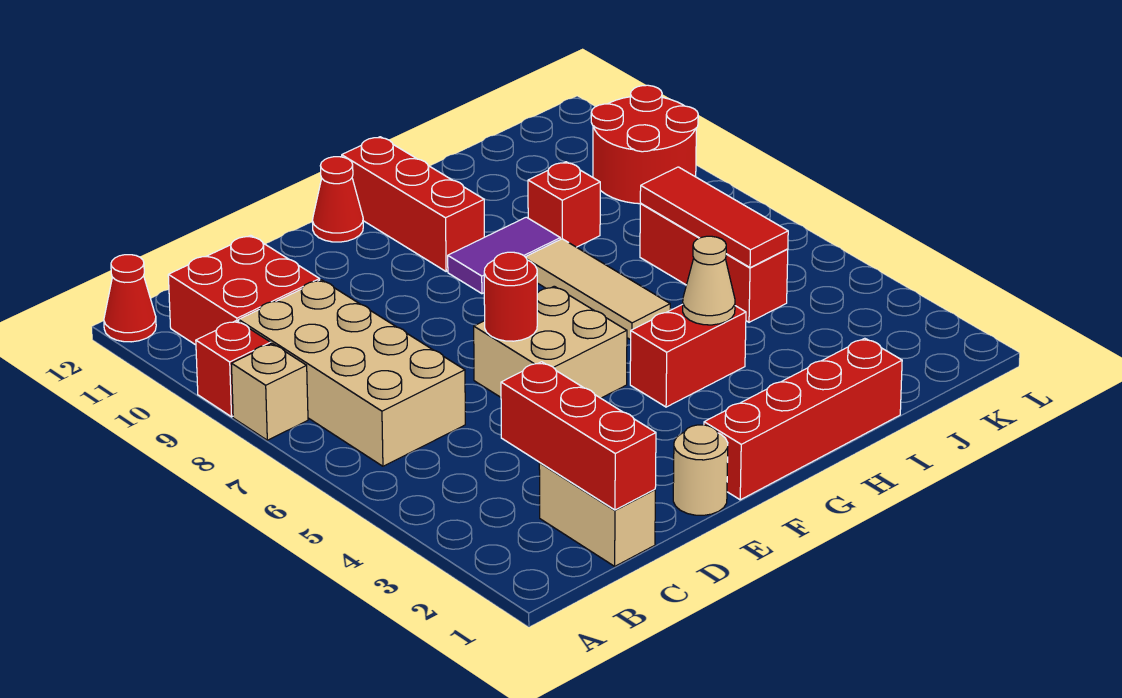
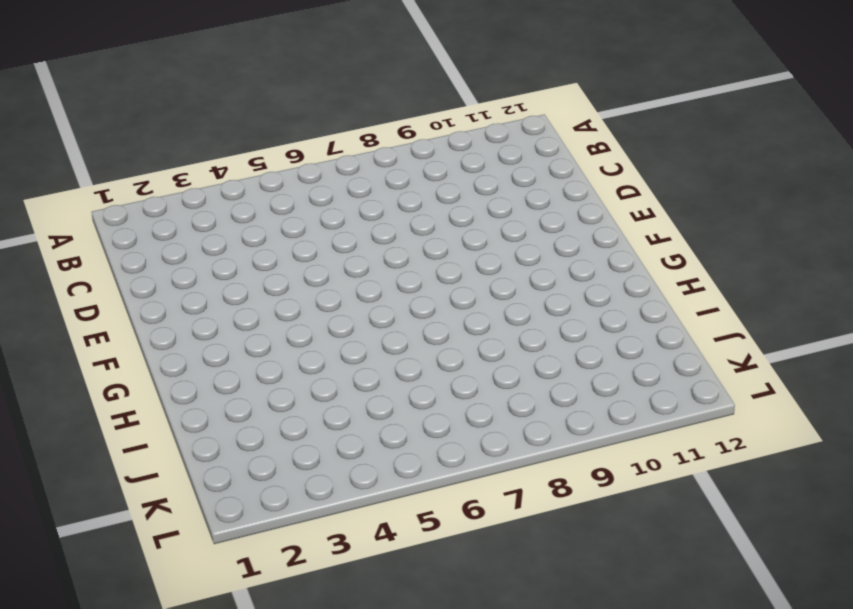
none -> tan brick A8 level 1
none -> red brick A9 level 1
none -> red cone A12 level 1

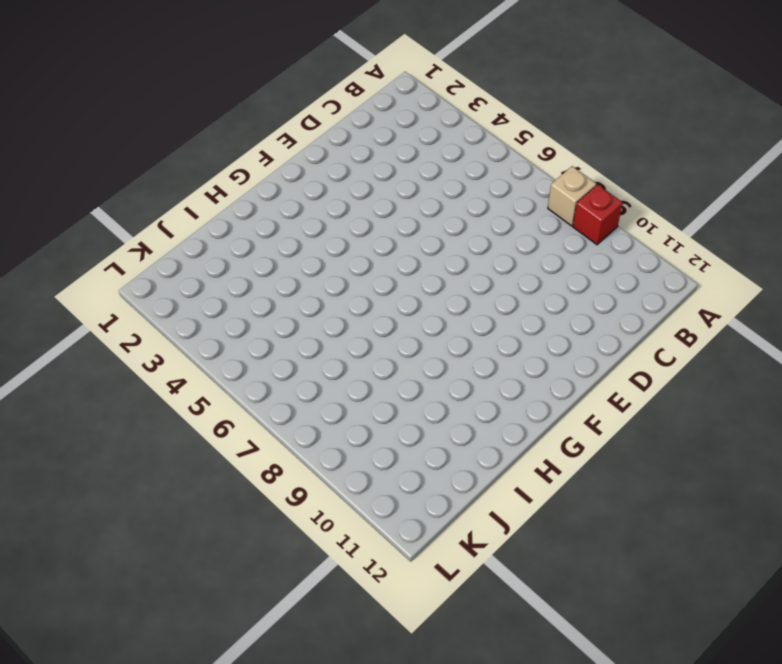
none -> red cone A12 level 1
none -> tan brick B6:C9 level 1
none -> red brick B10:C11 level 1

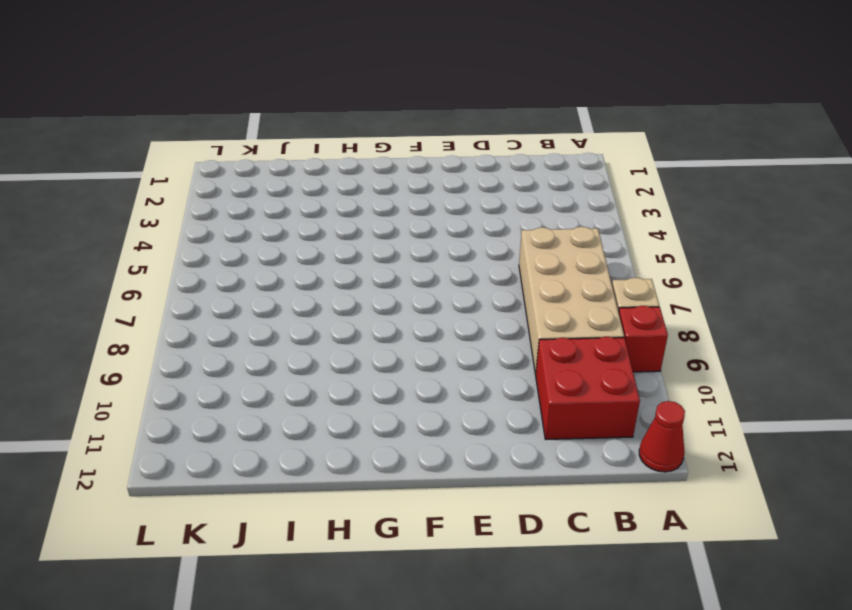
none -> tan brick C1:C2 level 1
none -> tan round brick E1 level 1
none -> tan brick E5:F6 level 1

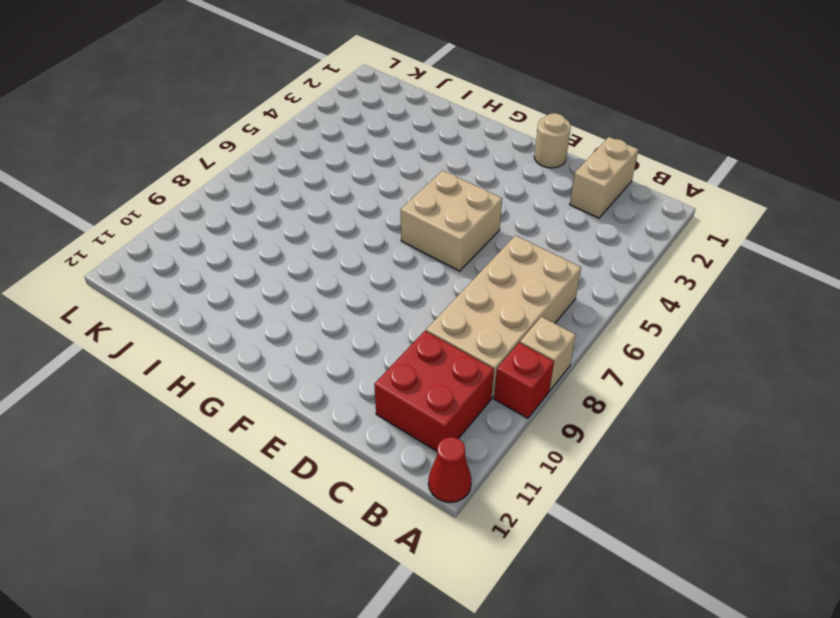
none -> red brick F1:I1 level 1
none -> red cone F12 level 1
none -> red brick G4:H4 level 1

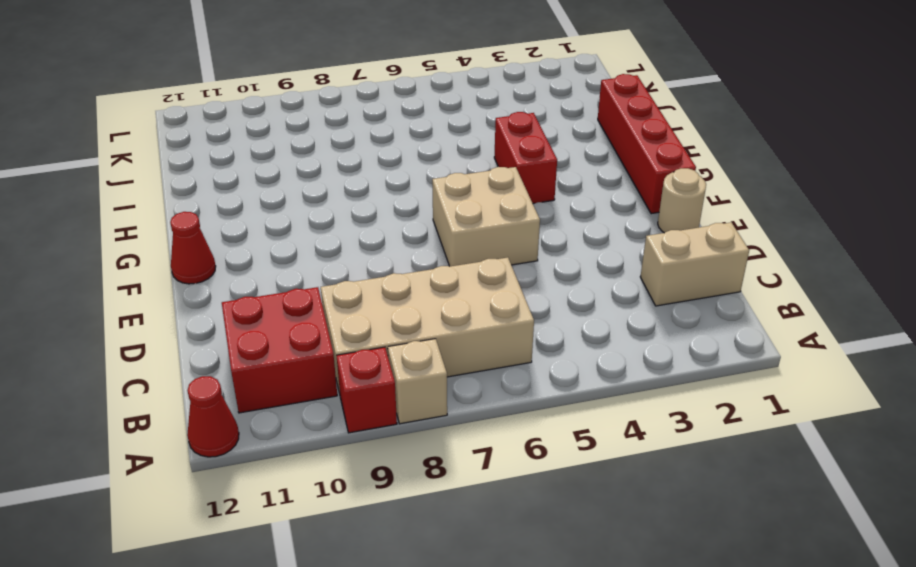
none -> purple tile G9:H9 level 1
none -> red brick G10:G12 level 1
none -> tan tile H6:H8 level 1

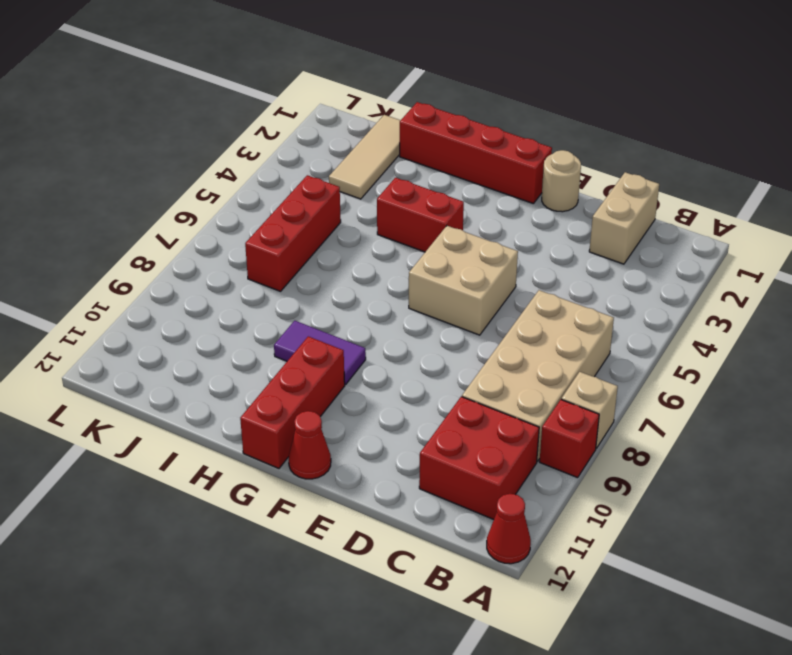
tan tile J1:J3 level 1 -> tan tile H6:H8 level 1
none -> red brick I9 level 1
none -> red round brick K9:L10 level 1
none -> red brick C1:C3 level 2

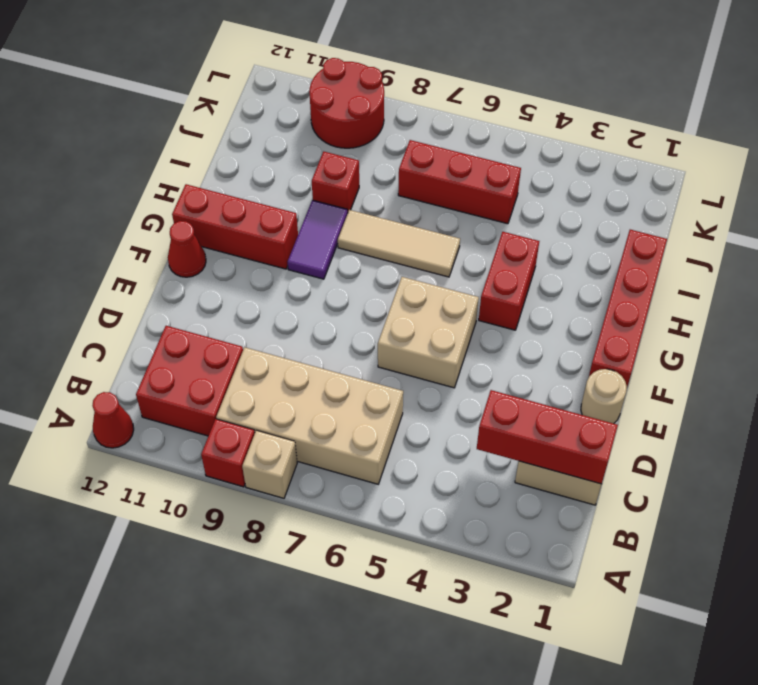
none -> red round brick E6 level 2
none -> tan cone H4 level 2
none -> red tile J5:J7 level 2

